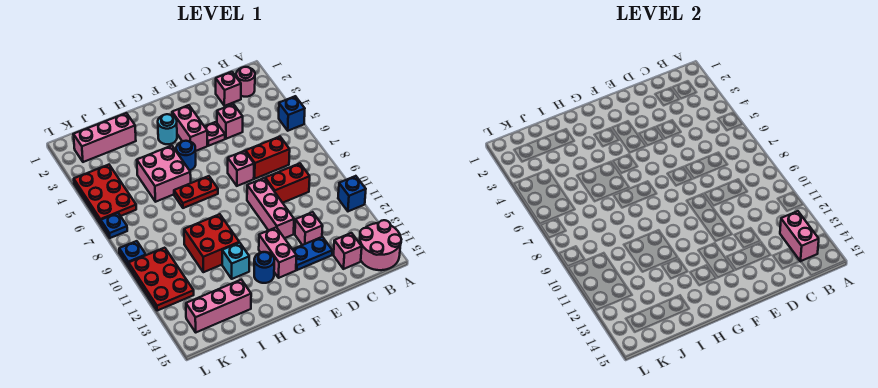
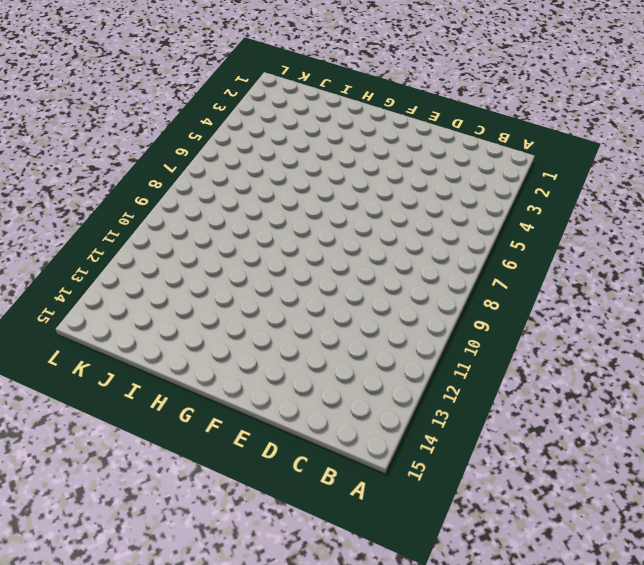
none -> blue brick A5 level 1
none -> blue brick A11 level 1
none -> pink round brick A14:B15 level 1
none -> pink round brick B2 level 1

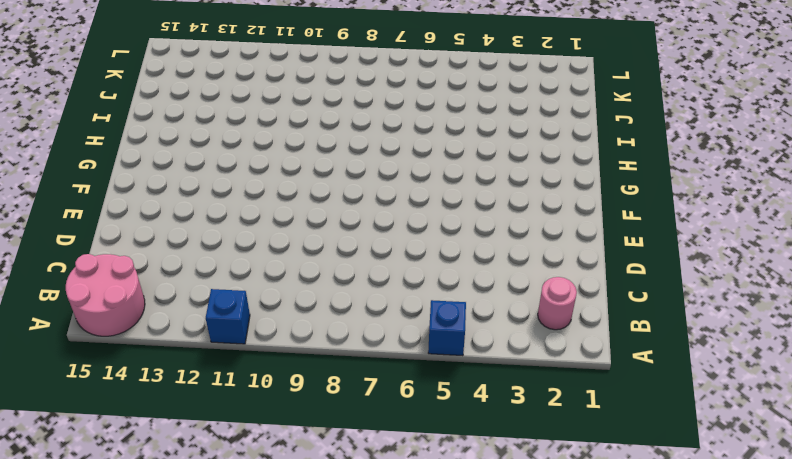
none -> pink brick C2 level 1
none -> red brick C7:D7 level 1
none -> red brick C9:D9 level 1
none -> pink brick C14 level 1

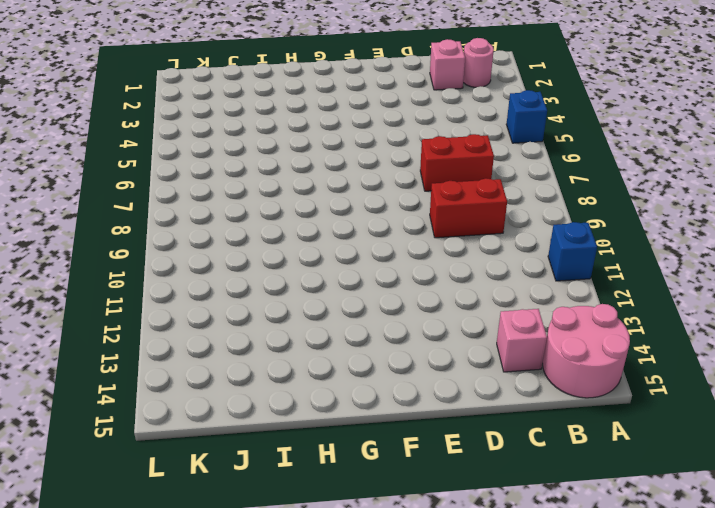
none -> pink brick D4 level 1
none -> pink brick D12 level 1
none -> blue plate D13:E13 level 1
none -> pink plate E4 level 1

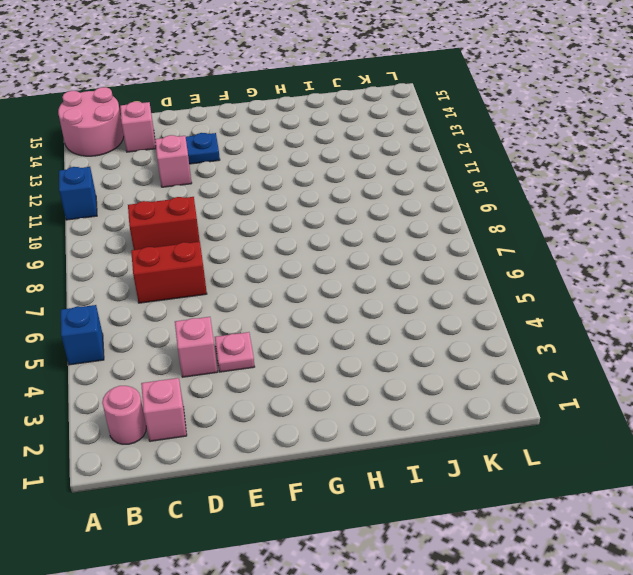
none -> pink brick E7 level 1
none -> pink brick E9:E11 level 1
none -> pink brick F3:F4 level 1
none -> pink brick F12:F13 level 1

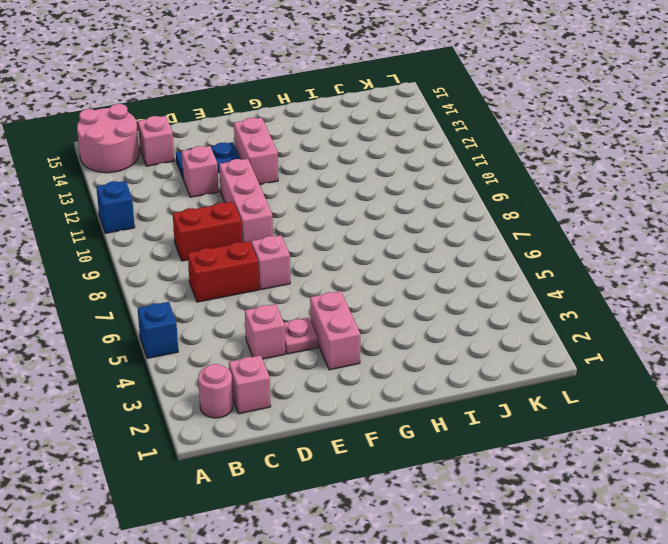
none -> cyan round brick G3 level 1
none -> blue round brick G5 level 1
none -> red plate G7:H7 level 1
none -> blue round brick G13 level 1

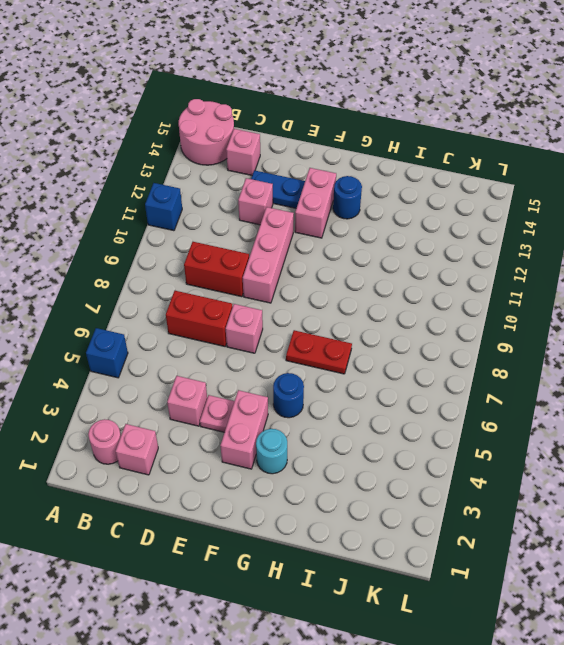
none -> pink brick H5:I6 level 1
none -> red brick H10:I11 level 1
none -> cyan brick H12 level 1
none -> pink brick I2:K2 level 1

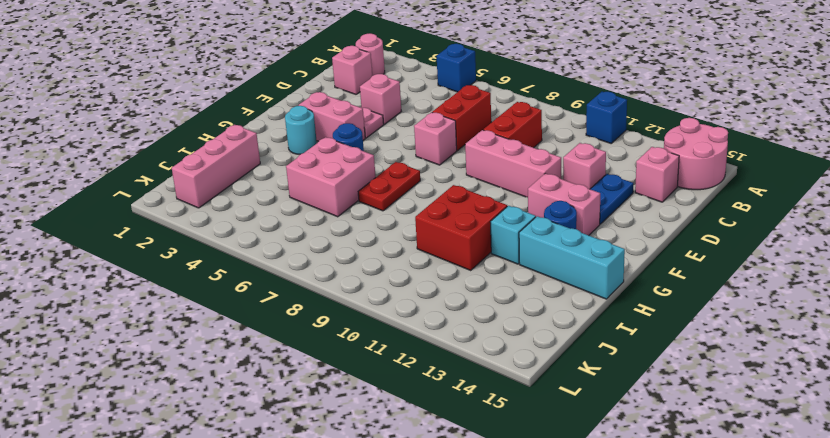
cyan brick H13:H15 level 1 -> none
none -> pink brick I14:K14 level 1
none -> red plate K4:L6 level 1
none -> red plate K10:L12 level 1
none -> blue plate L7 level 1

